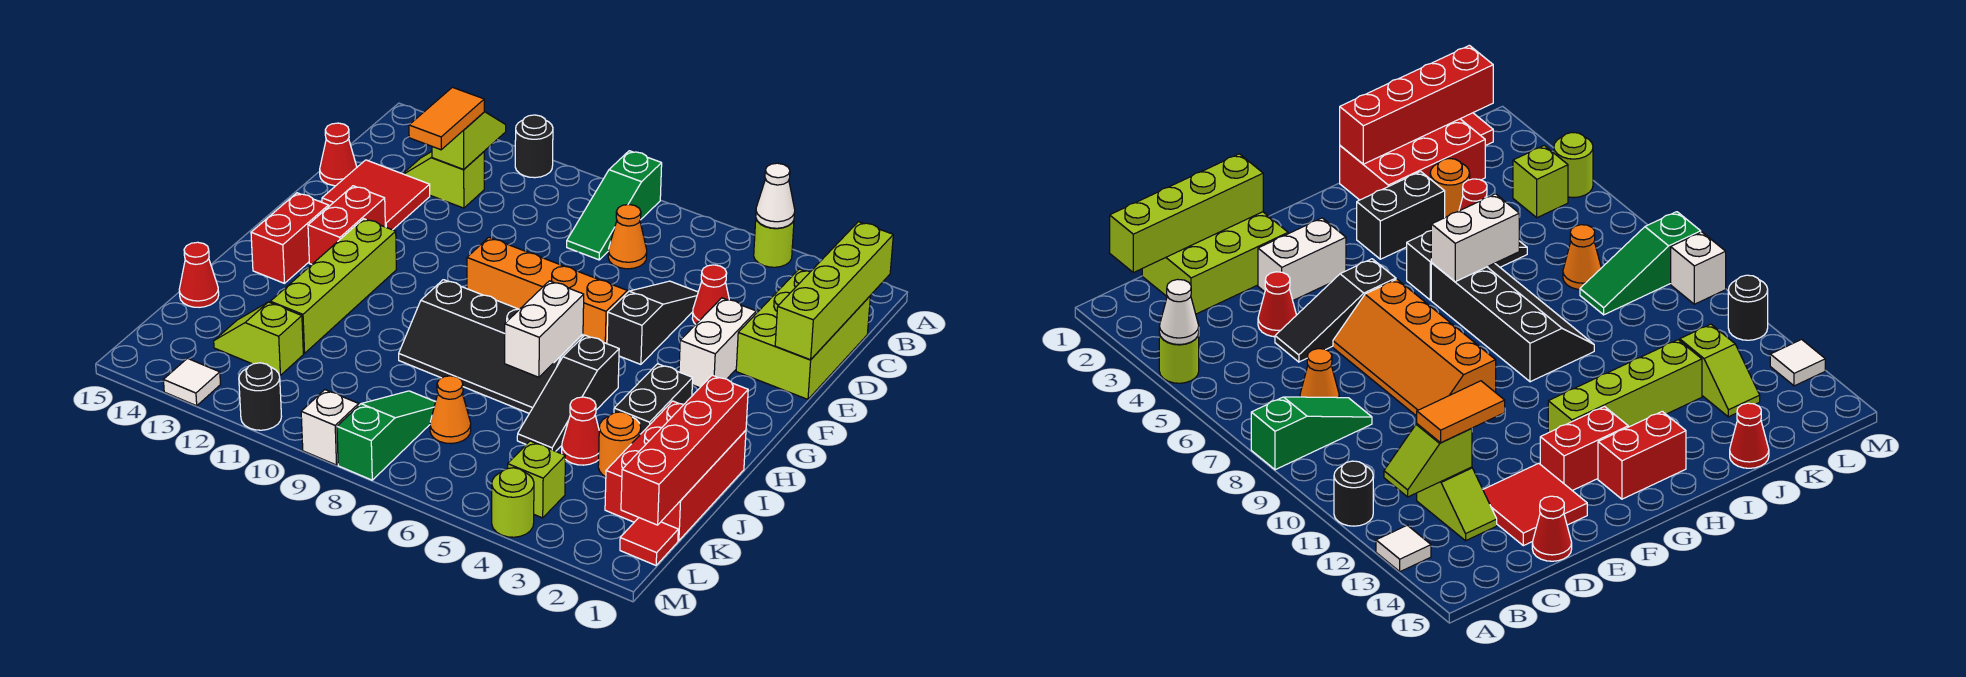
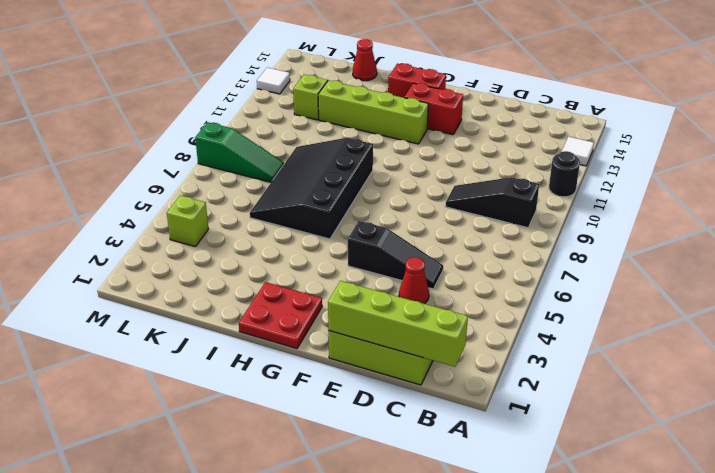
black slope B9:D9 level 1 top B -> black slope H5:J5 level 1 top H
red plate G1:H2 level 1 -> none
black slope H6:J9 level 1 top H -> black slope H6:I9 level 1 top H
none -> lime round brick A4 level 1
none -> green slope A8:C8 level 1 top A
none -> orange cone C7 level 1
none -> lime slope C12:C13 level 1 top 12

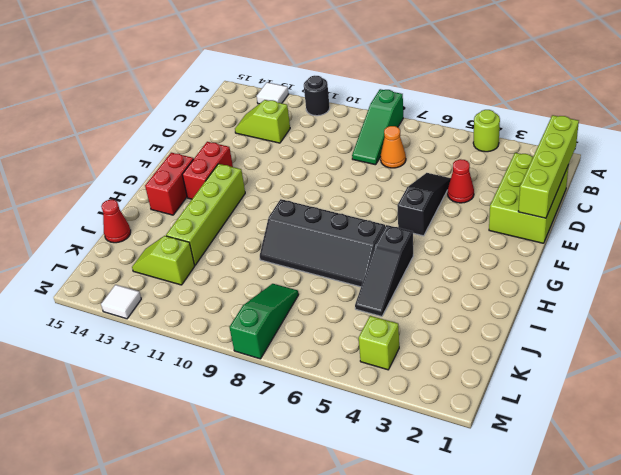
none -> red tile D13:E14 level 1
none -> red cone D15 level 1
none -> white brick E3:F3 level 1
none -> orange slope E6:F9 level 1 top F

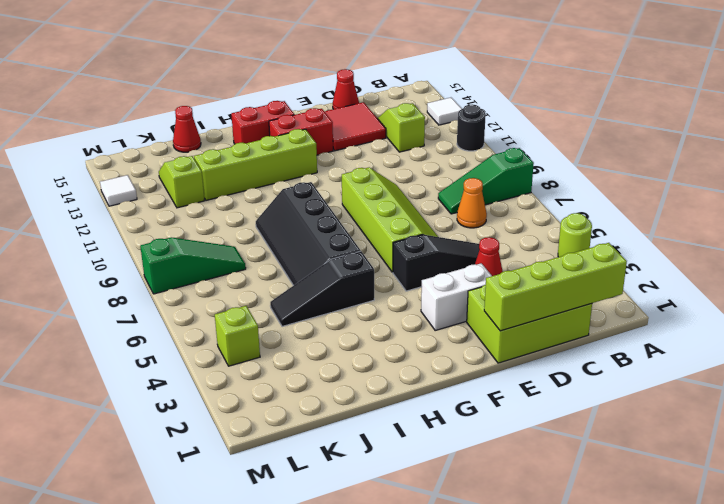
lime slope E6:F9 level 1 top F -> orange slope E6:F9 level 1 top F
none -> black brick H3:I3 level 1
none -> red brick I1:K2 level 1
none -> orange round brick J3 level 1
none -> red cone J4 level 1

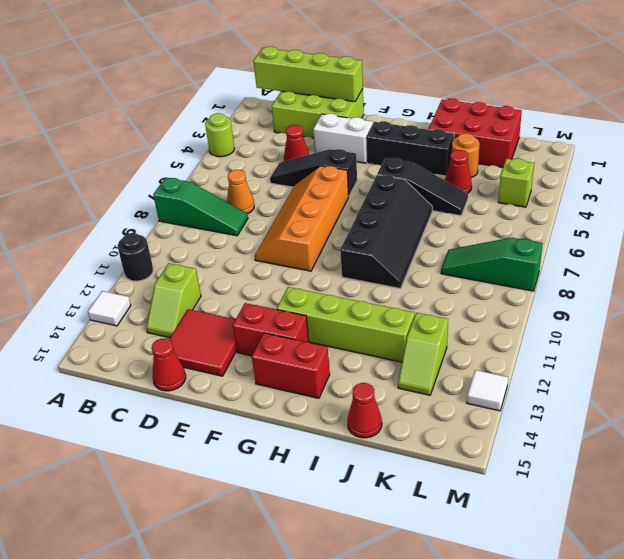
black brick G3:I3 level 1 -> black brick H3:I3 level 1
none -> orange cone K7 level 1
none -> red tile L1 level 1
none -> lime round brick M4 level 1
none -> white brick M9 level 1

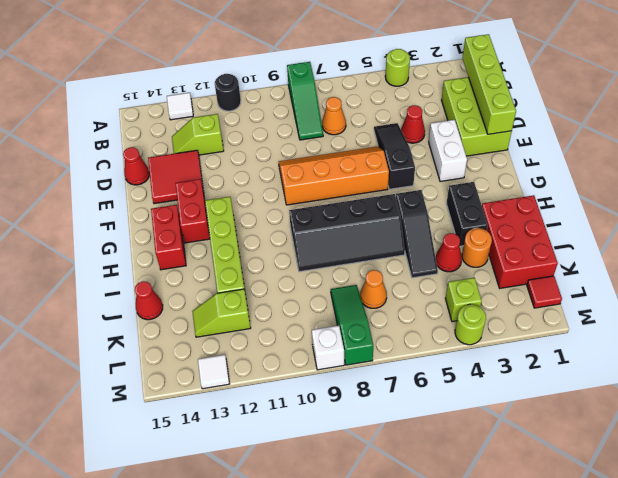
none -> black round brick M11 level 1
none -> white cone A4 level 2
none -> lime slope B12:C12 level 2 top C
none -> white brick H6:I6 level 2

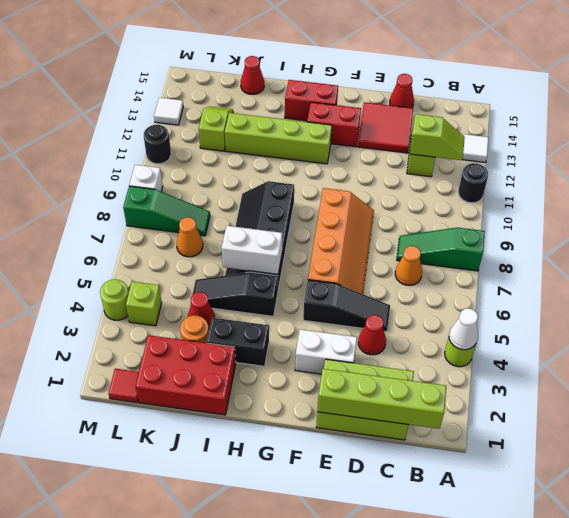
none -> red brick I1:L1 level 2
none -> orange tile C12:D12 level 3

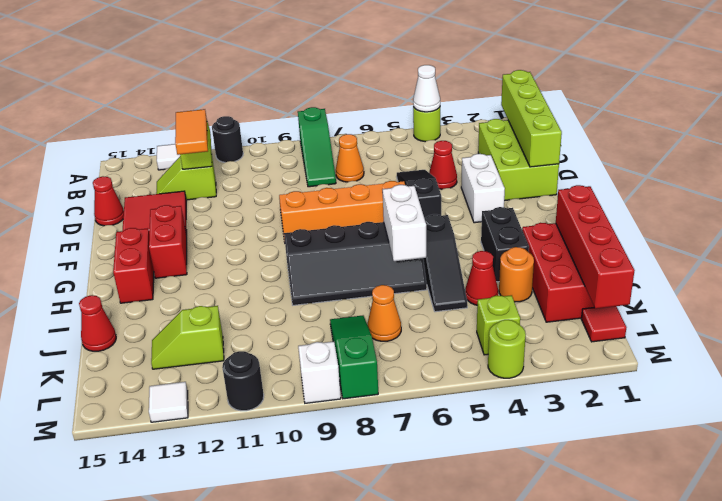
none -> lime brick G12:J12 level 1

